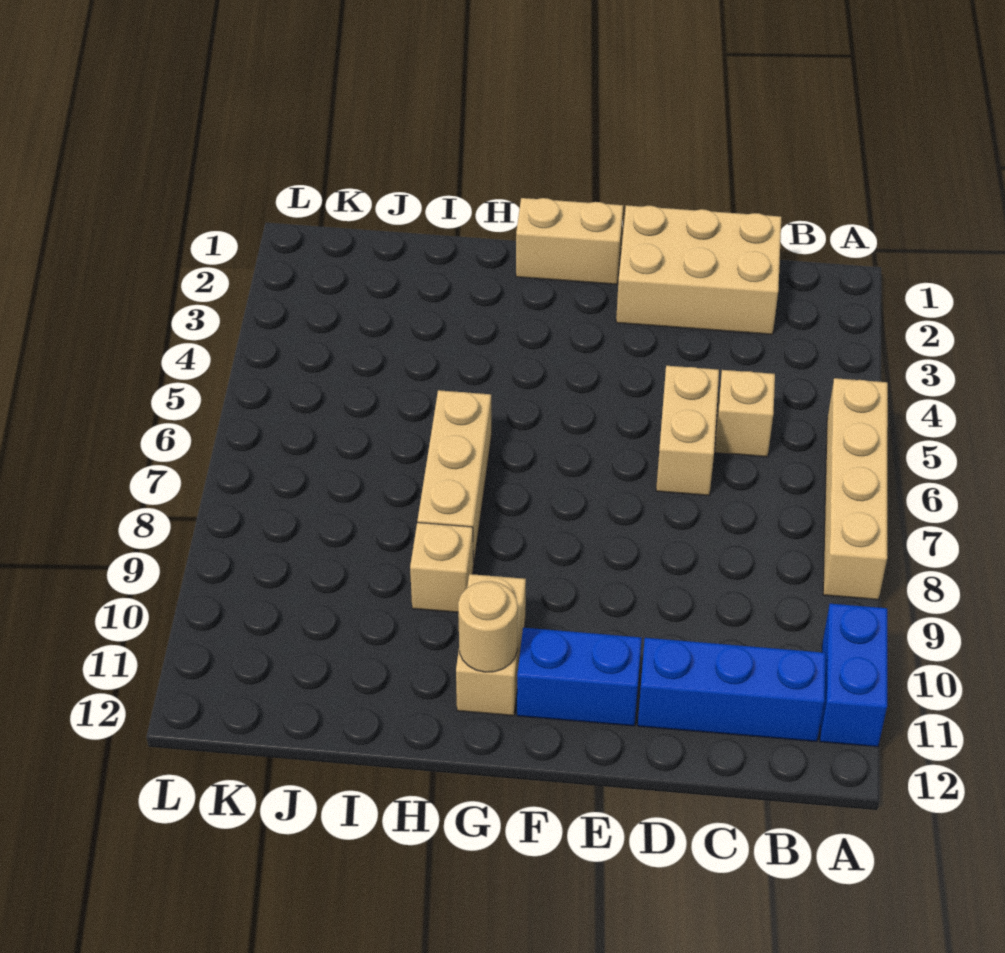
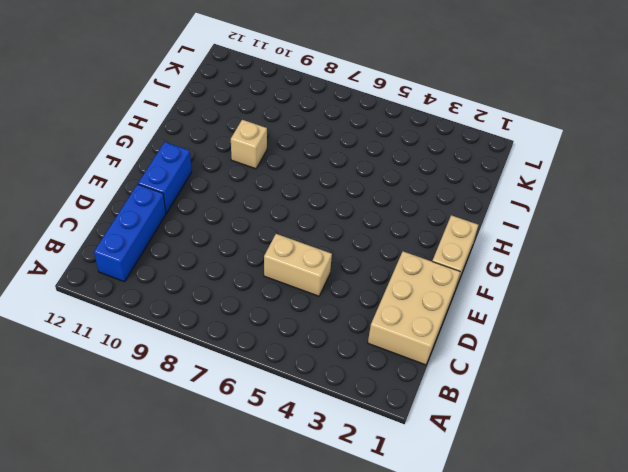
none -> tan brick A5:A8 level 1
none -> blue brick A10:A11 level 1
none -> tan brick C5 level 1

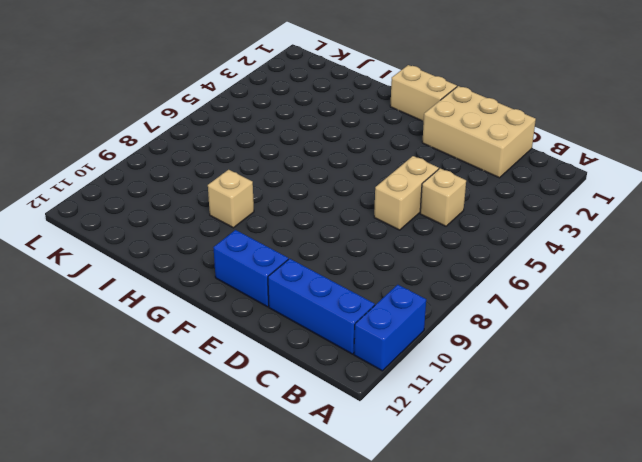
none -> tan brick A5:A8 level 1
none -> tan brick G10:G11 level 1
none -> tan brick H6:H8 level 1

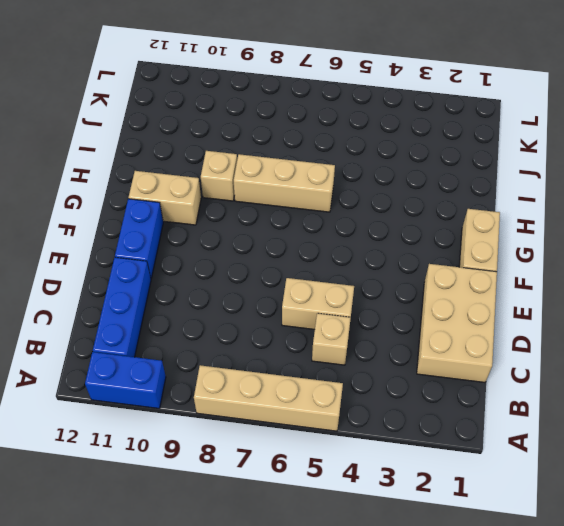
none -> tan round brick G11 level 2

